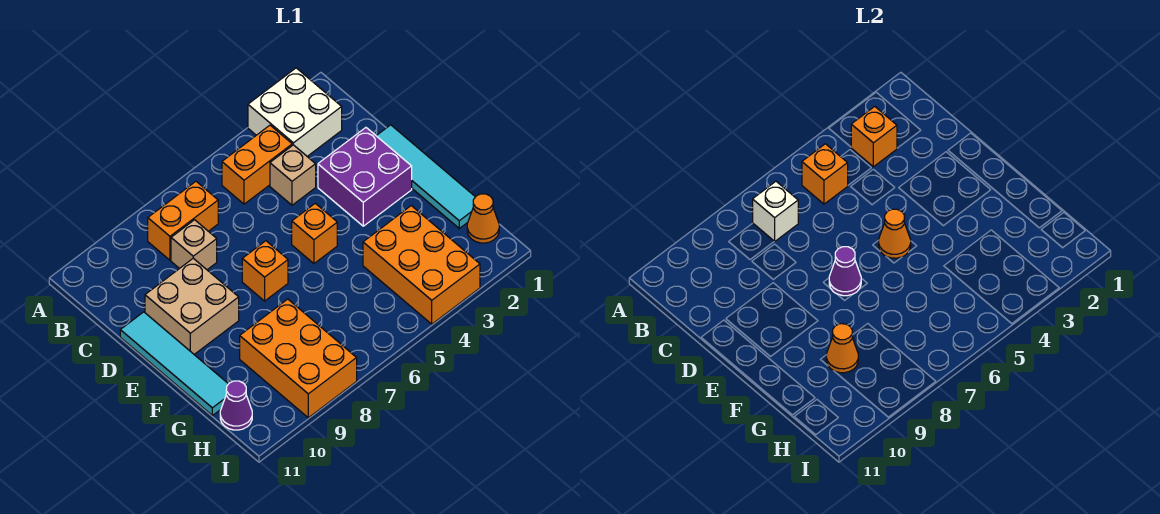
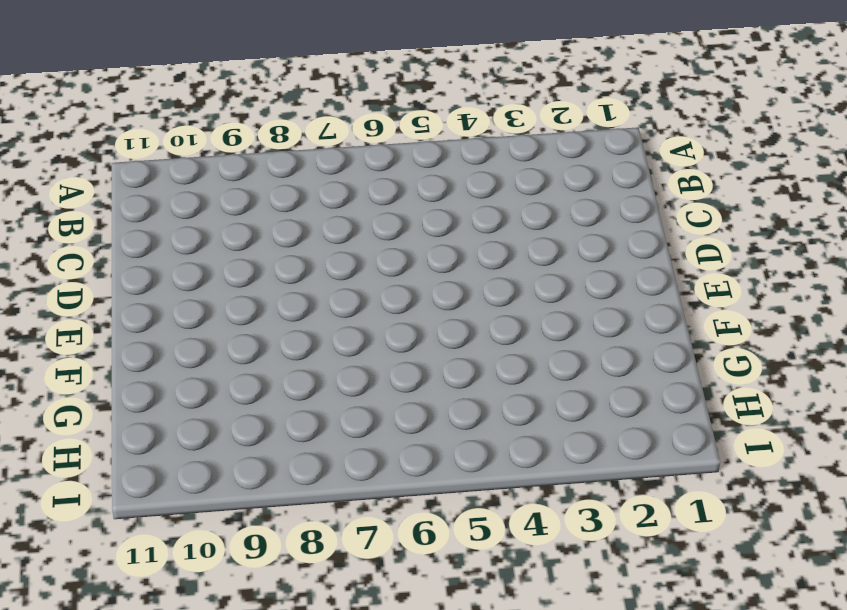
none -> white brick A2:B3 level 1
none -> orange brick B4:B5 level 1
none -> orange brick B7:B8 level 1

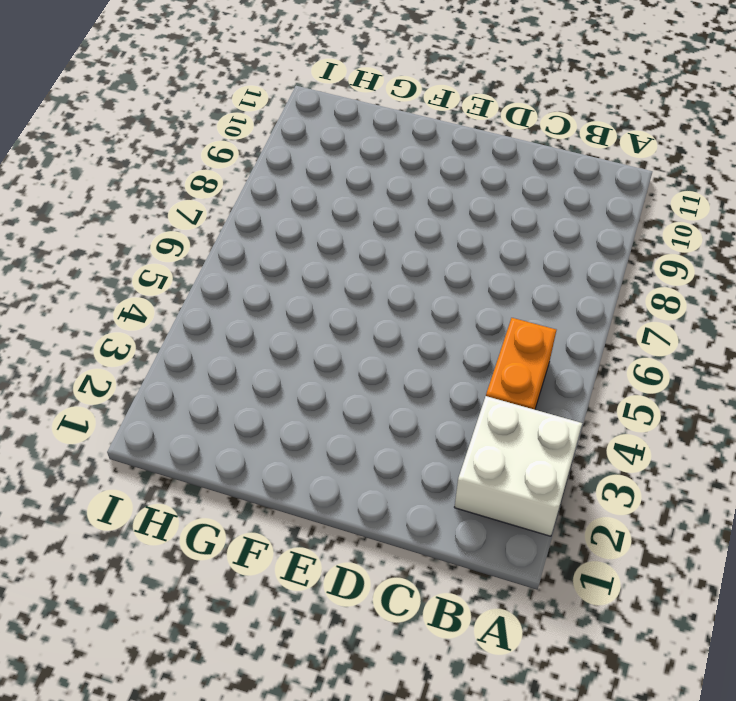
none -> orange brick B7:B8 level 1
none -> tan brick C4 level 1
none -> tan brick C8 level 1

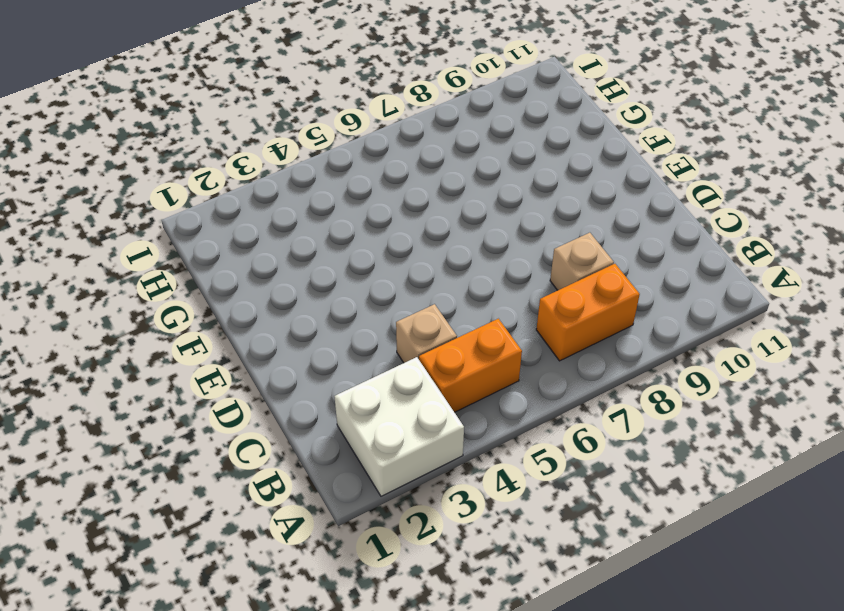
none -> cyan tile D1:G1 level 1
none -> purple brick D2:E3 level 1
none -> tan brick D9:E10 level 1

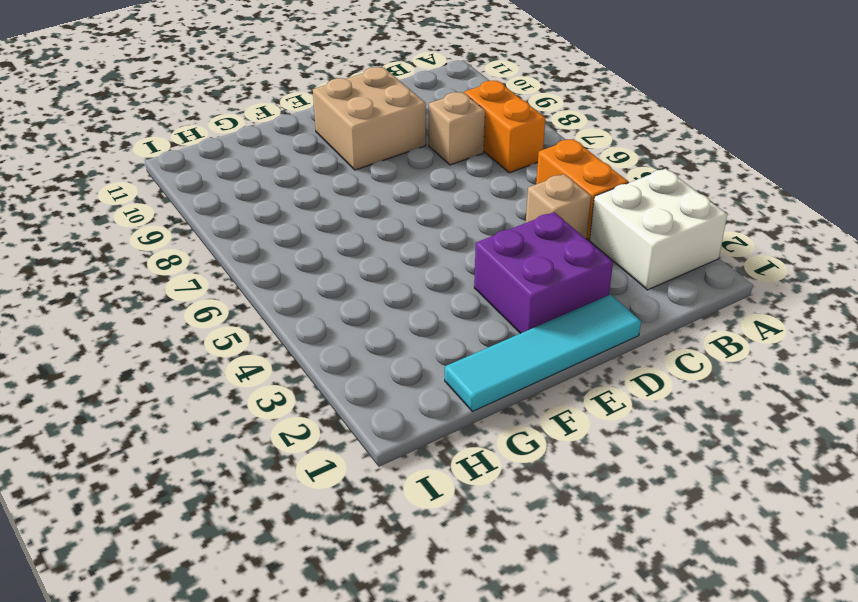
none -> cyan tile D11:G11 level 1
none -> orange brick E5 level 1
none -> orange brick E7 level 1

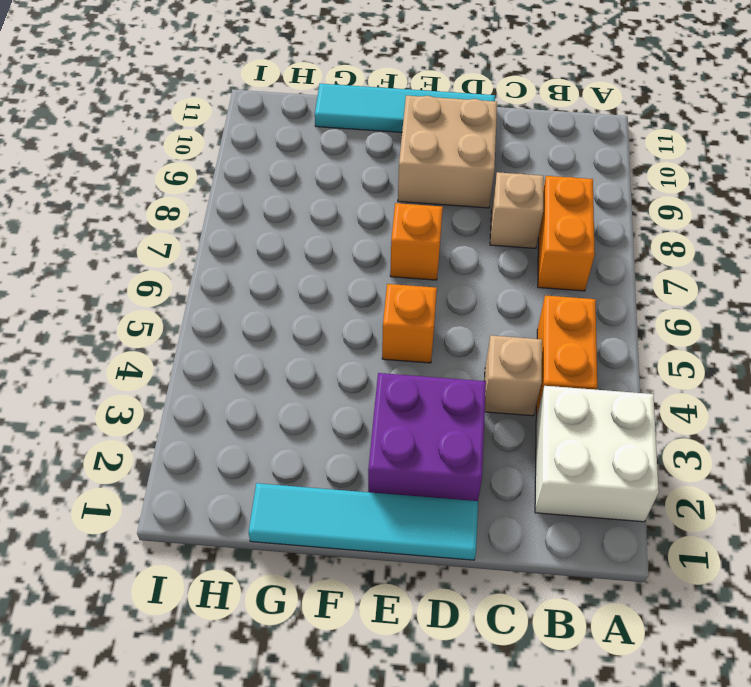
none -> orange brick G3:I4 level 1
none -> orange brick G8:I9 level 1
none -> orange cone H1 level 1

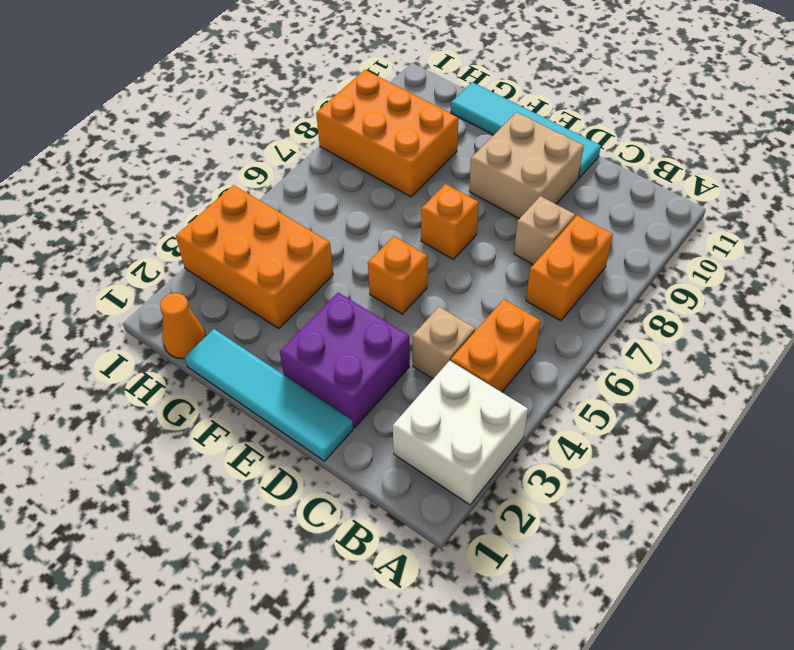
none -> purple cone H11 level 1
none -> orange brick B3 level 2
none -> orange brick B5 level 2

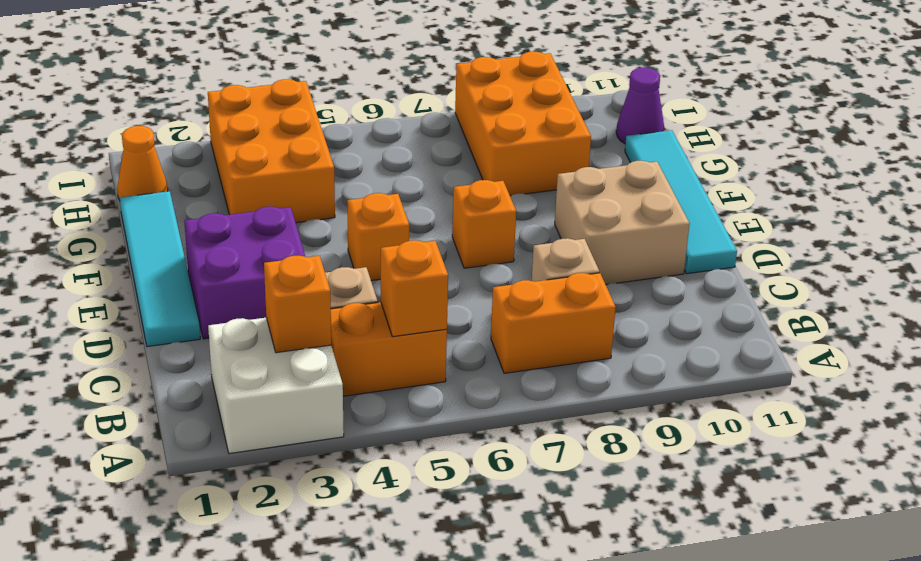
none -> white brick B7 level 2
none -> orange cone E5 level 2
none -> purple cone E7 level 2

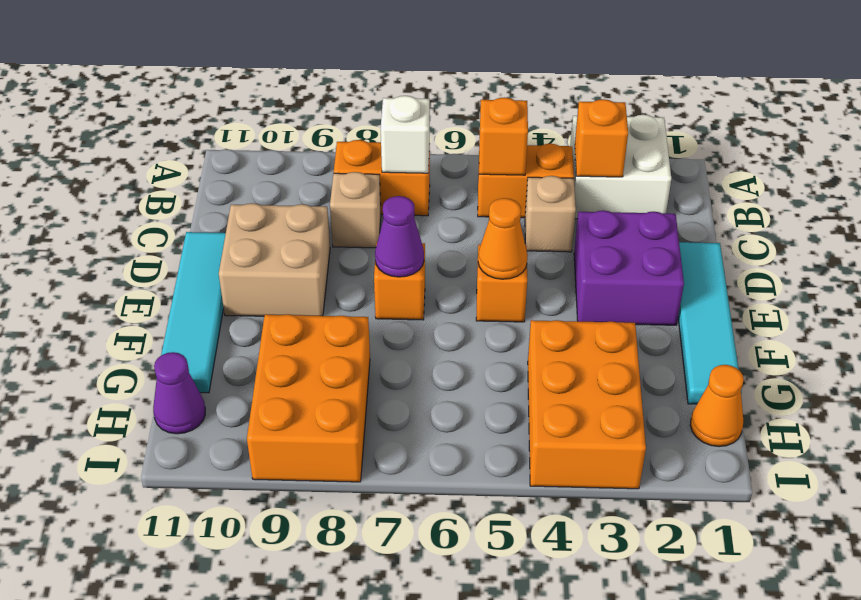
none -> orange cone G9 level 2

